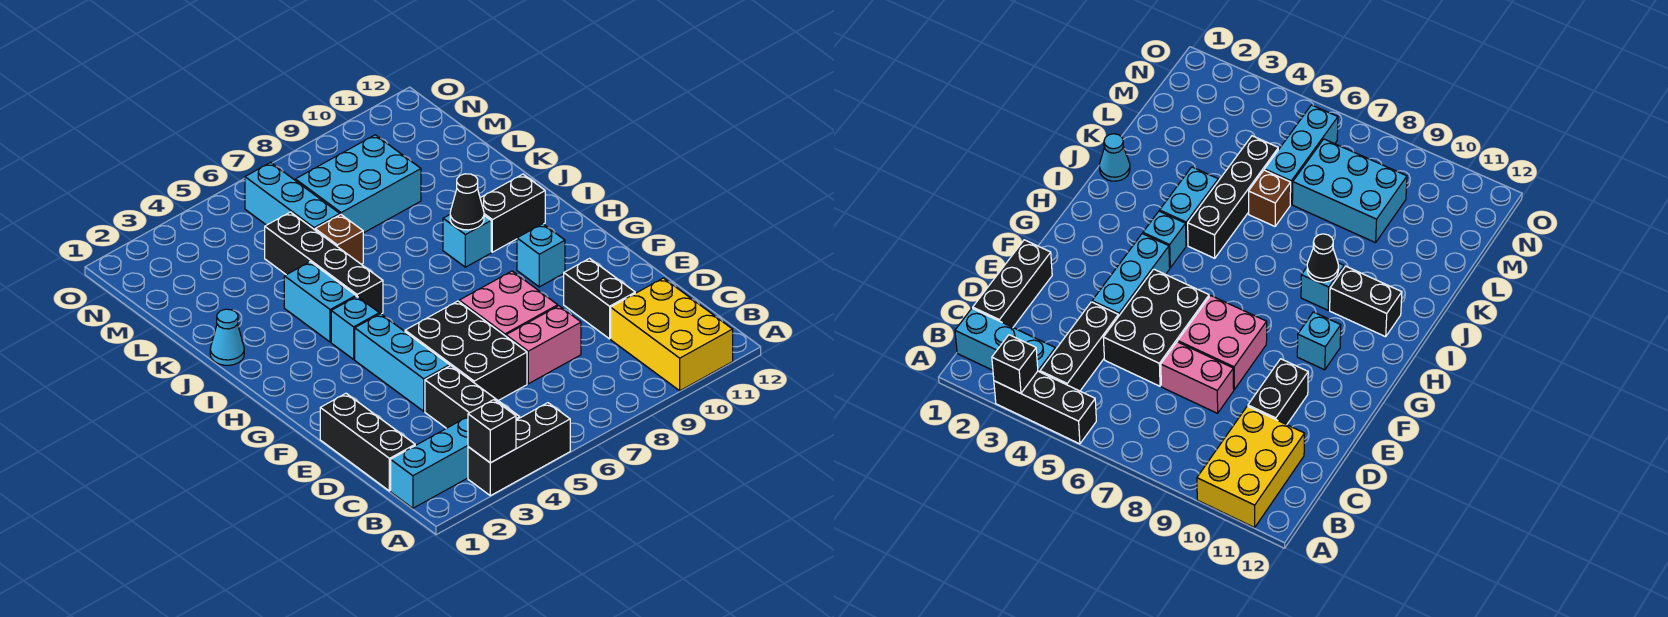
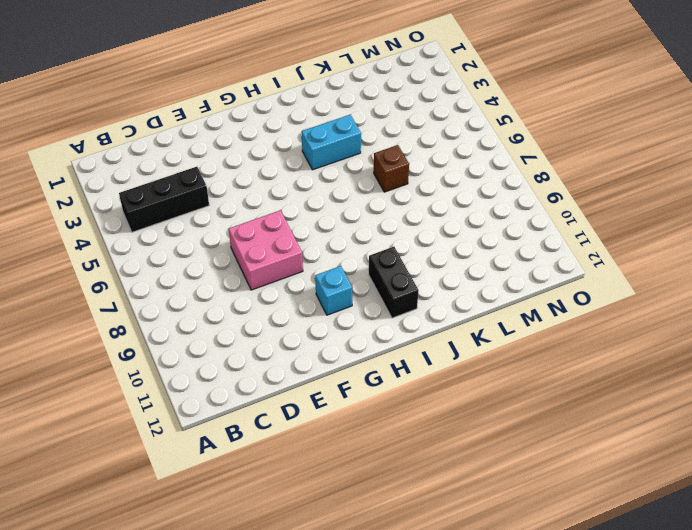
none -> black brick A3:A5 level 1
none -> yellow brick A10:C11 level 1
none -> cyan brick B1:B3 level 1

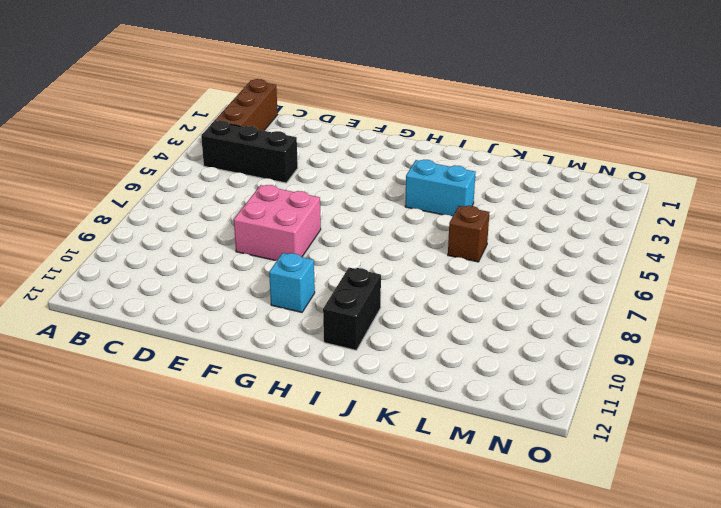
brown brick B1:B3 level 1 -> cyan brick B1:B3 level 1
none -> black brick A3:A5 level 1
none -> yellow brick A10:C11 level 1
none -> black brick C1:E1 level 1

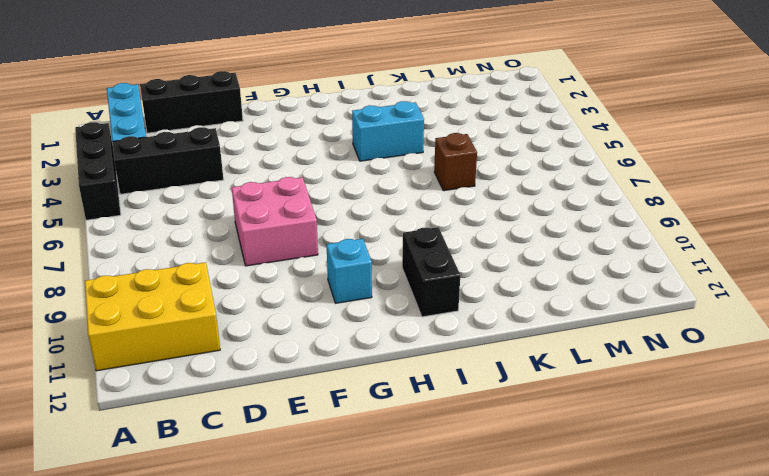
none -> black brick D5:F6 level 1
none -> pink brick D7:D8 level 1
none -> black brick D10:E10 level 1

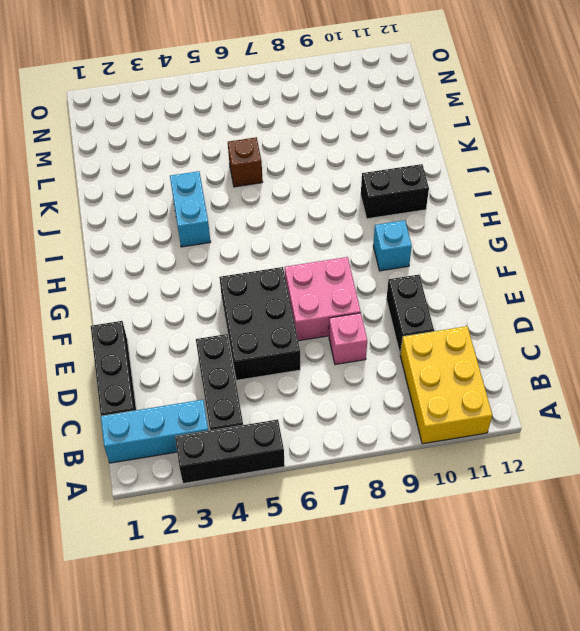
pink brick D8 level 1 -> pink brick D7:D8 level 1
none -> cyan brick E4:G4 level 1
none -> cyan brick H4 level 1
none -> black brick I5:L5 level 1

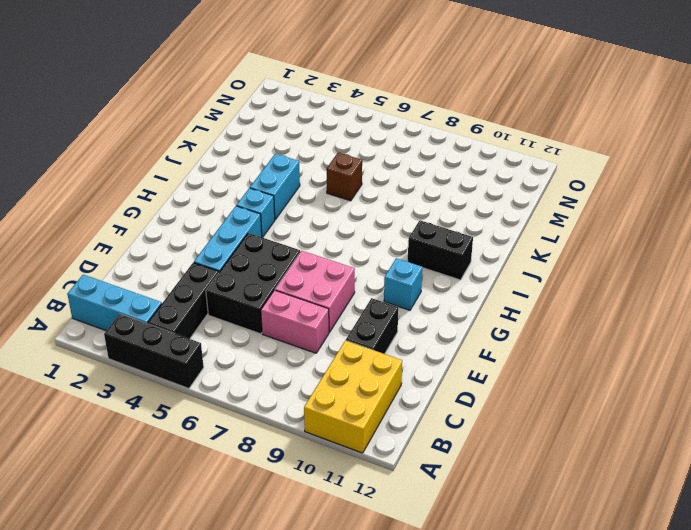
none -> black brick C1:E1 level 1
none -> black brick I5:L5 level 1
none -> cyan brick I9 level 1

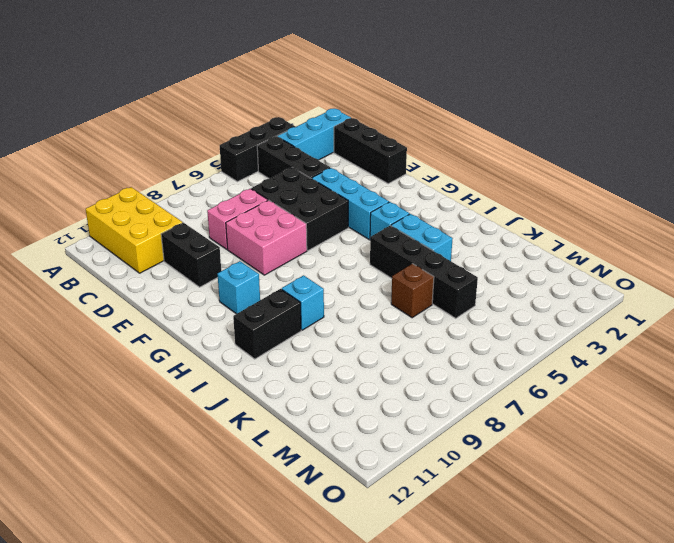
none -> cyan cone J1 level 1
none -> cyan brick L6:N6 level 1
none -> cyan brick L7:M9 level 1

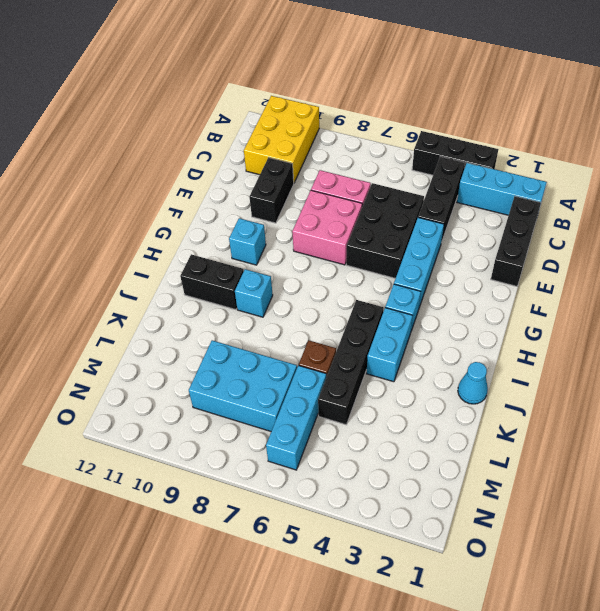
none -> black brick A3 level 2
none -> black cone I9 level 2

